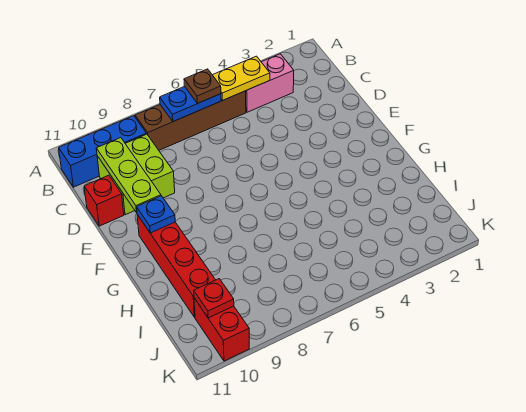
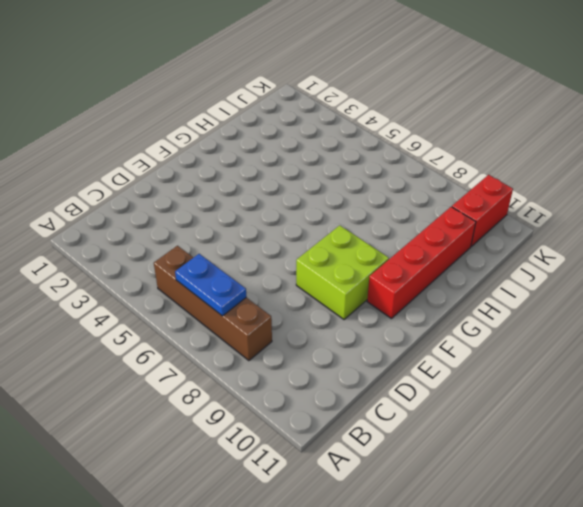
lime brick E8:F9 level 1 -> lime brick C9:D10 level 1
none -> pink brick B3:B4 level 1
none -> blue brick B9:B11 level 1
none -> red brick D11 level 1

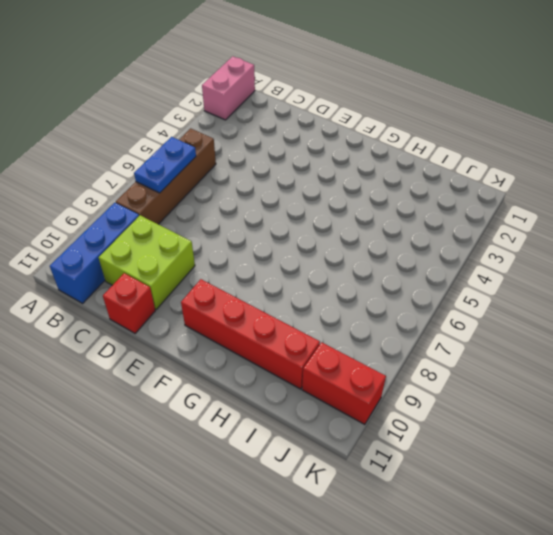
pink brick A1:A2 level 1 -> pink brick B3:B4 level 1
none -> yellow plate B4:B5 level 2
none -> lime plate C10:E10 level 2
none -> blue plate F10 level 2

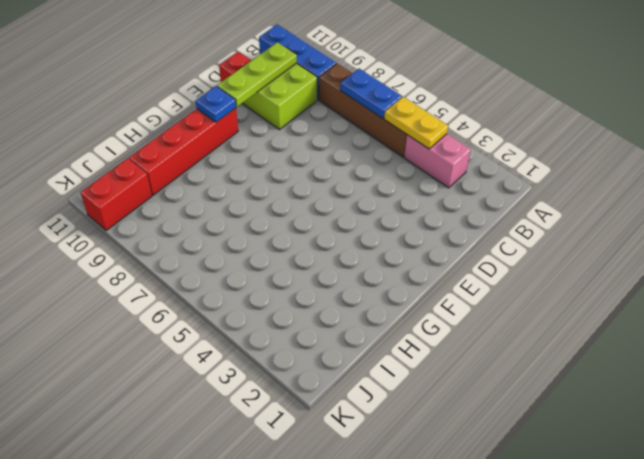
none -> red plate J10 level 2
none -> brown plate B6 level 3

